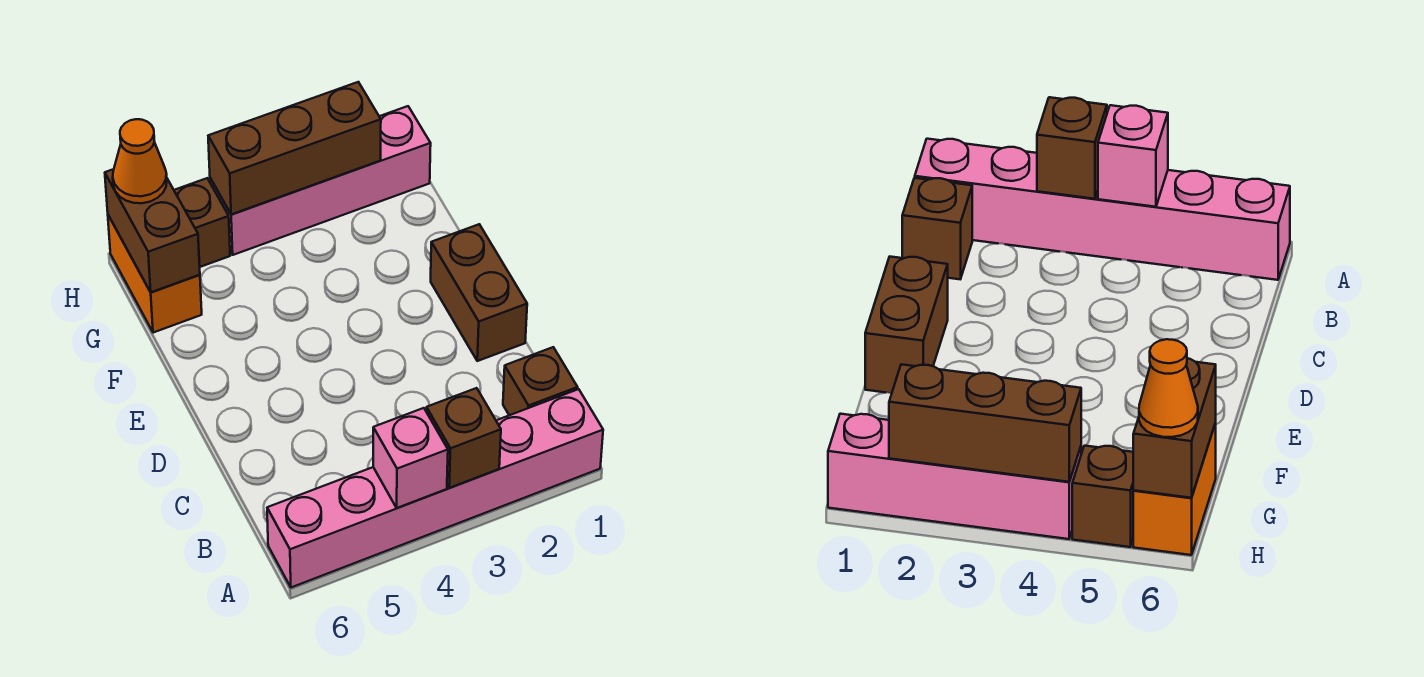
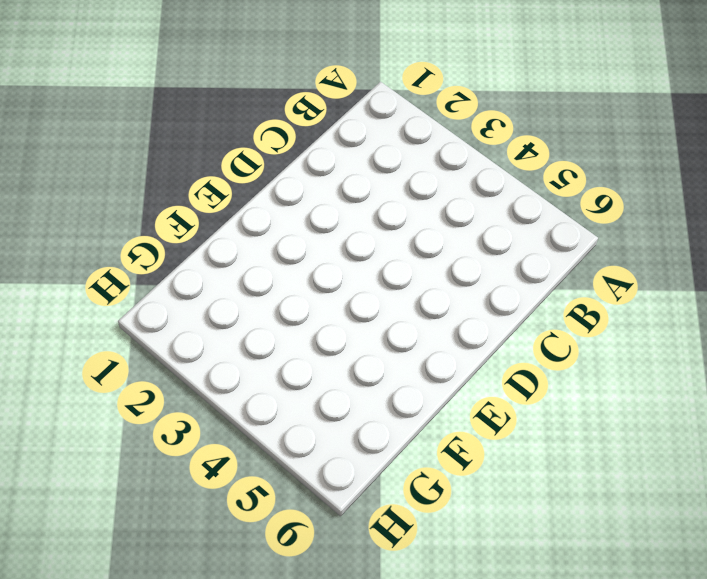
none -> pink brick A1:A6 level 1
none -> brown brick B1 level 1

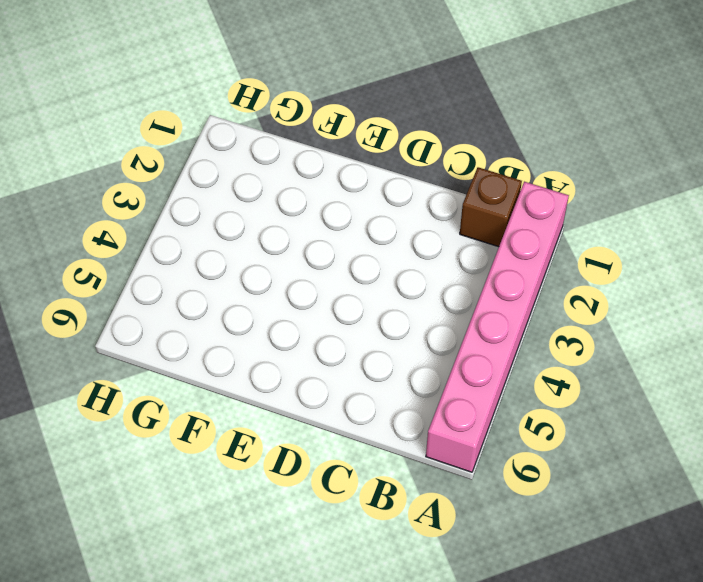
none -> brown brick D1:E1 level 1
none -> orange brick G6:H6 level 1

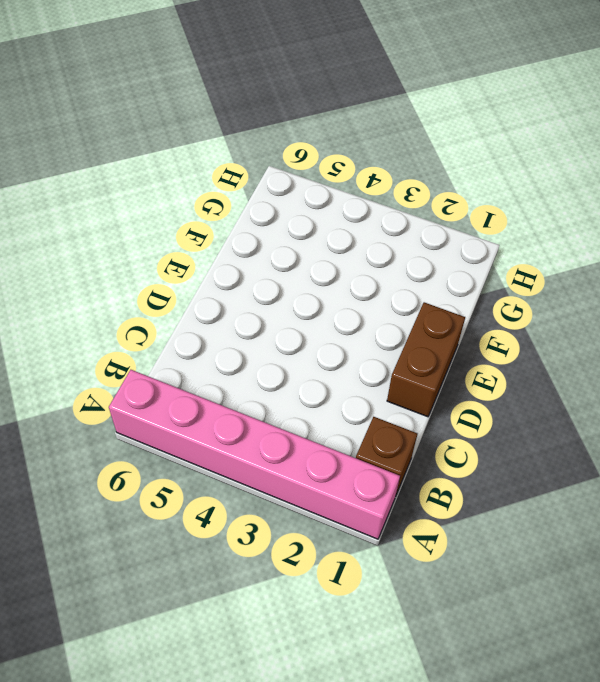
none -> orange brick G6:H6 level 1
none -> pink brick H1:H4 level 1

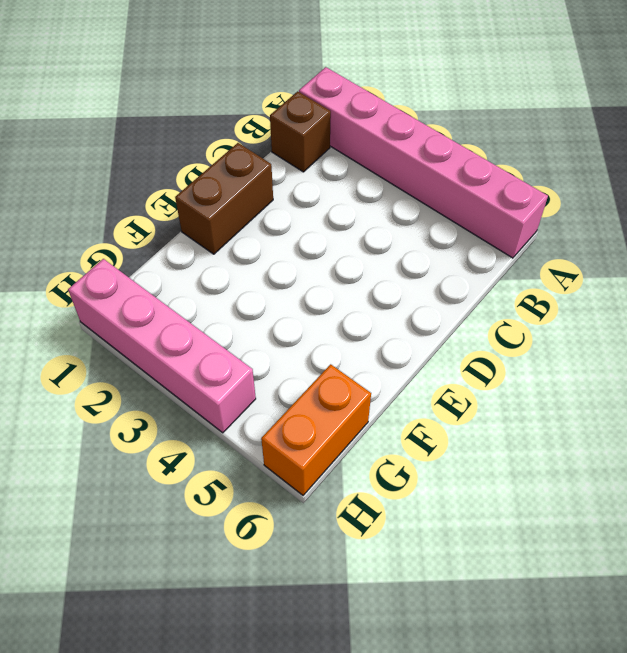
none -> brown brick H5 level 1
none -> brown brick A3 level 2

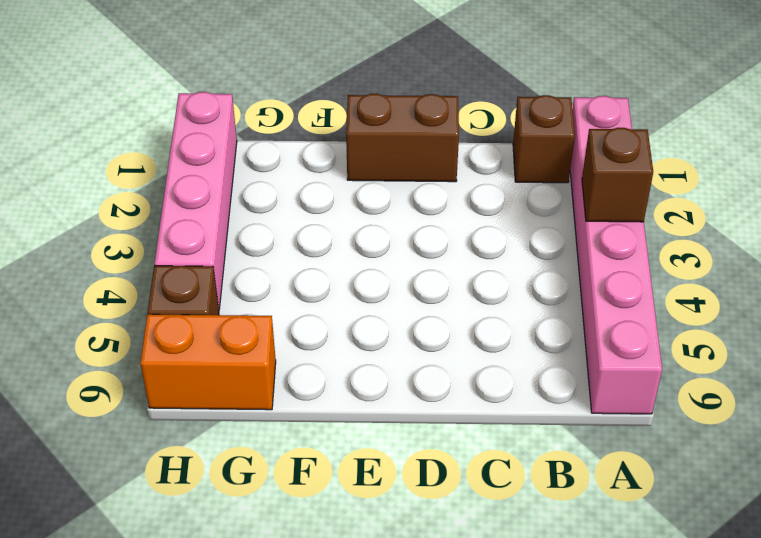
none -> pink brick A4 level 2
none -> brown brick G6:H6 level 2

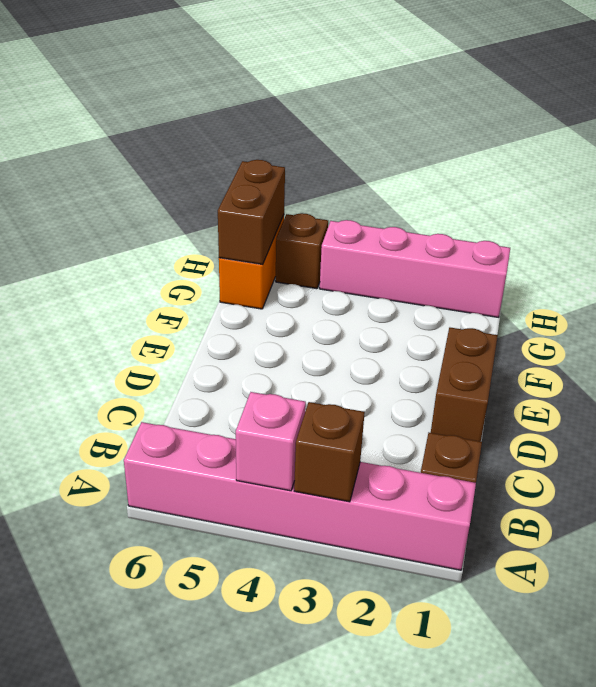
none -> brown brick H2:H4 level 2
none -> orange cone H6 level 3

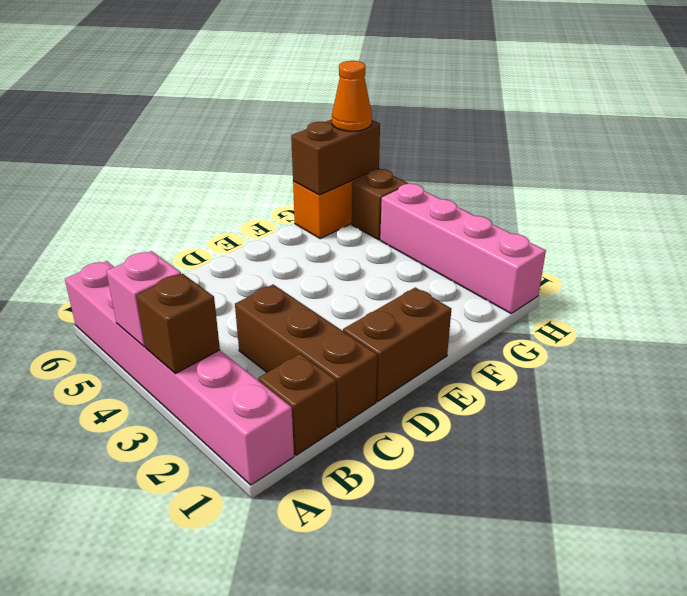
brown brick C1:C3 level 1 -> brown brick H2:H4 level 2

